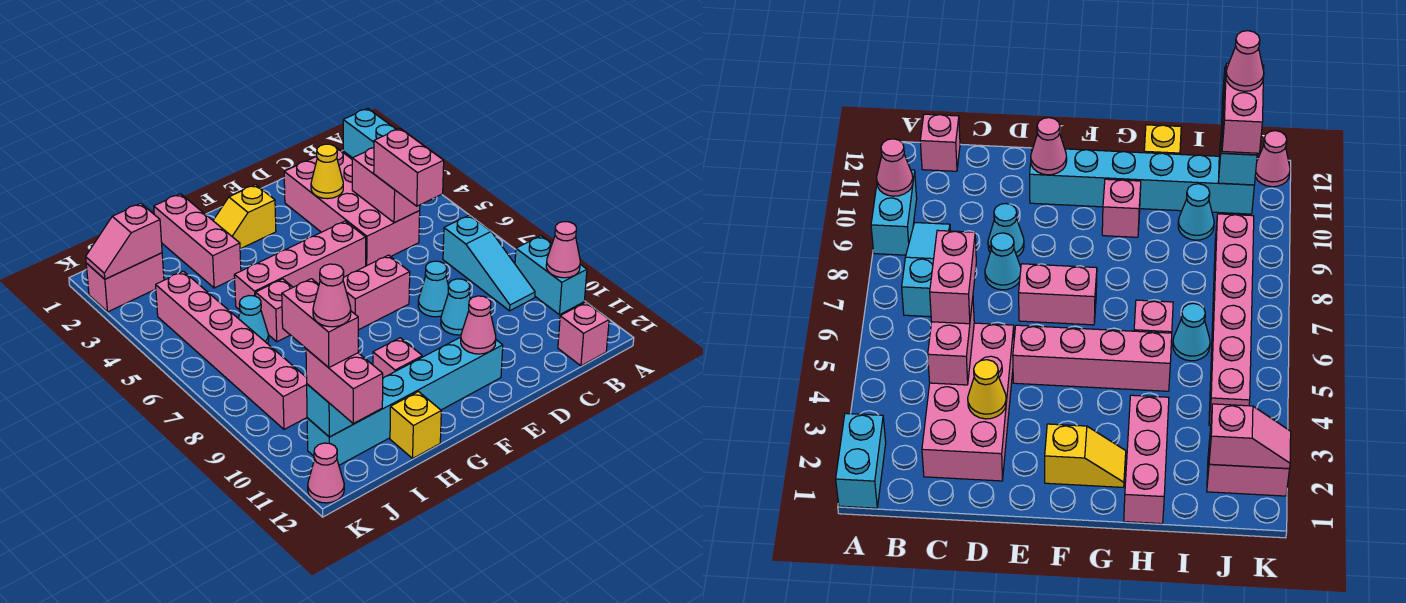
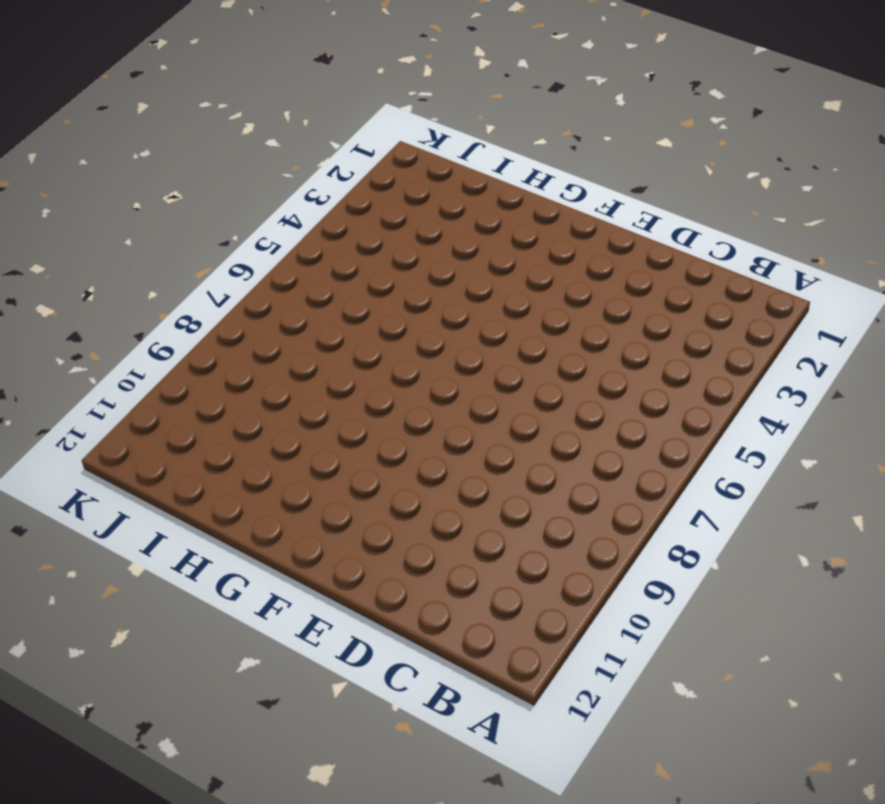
none -> cyan brick A1:A2 level 1
none -> cyan brick A9:A10 level 1
none -> cyan slope B7:B9 level 1 top 7
none -> pink brick B12 level 1

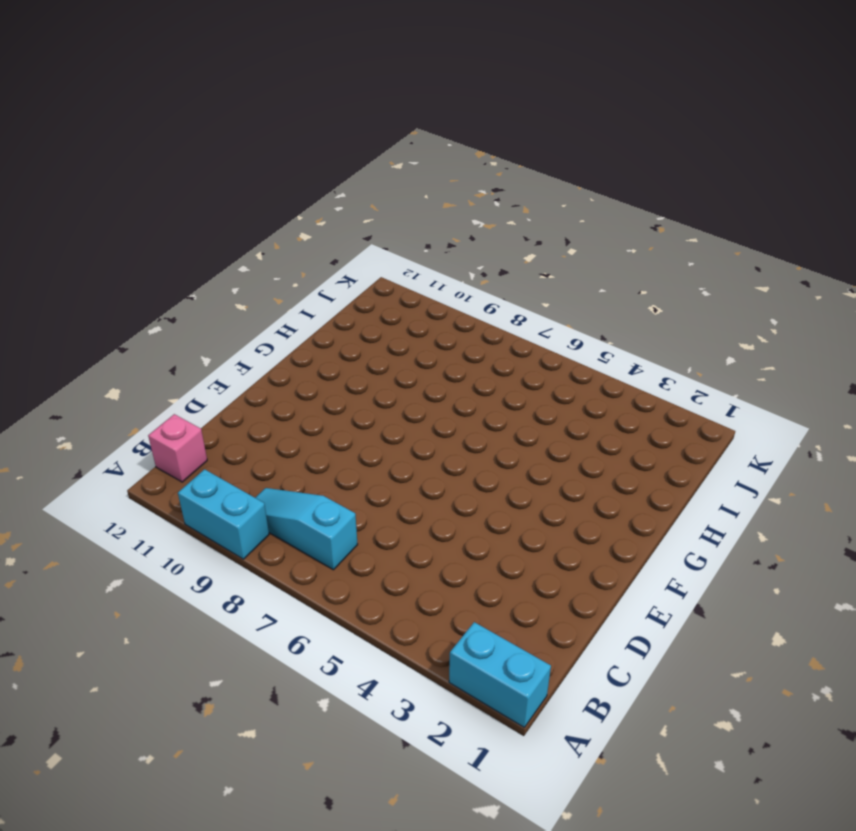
none -> pink brick C2:D5 level 1
none -> cyan cone D8 level 1
none -> cyan cone D9 level 1
none -> pink brick E5:H5 level 1

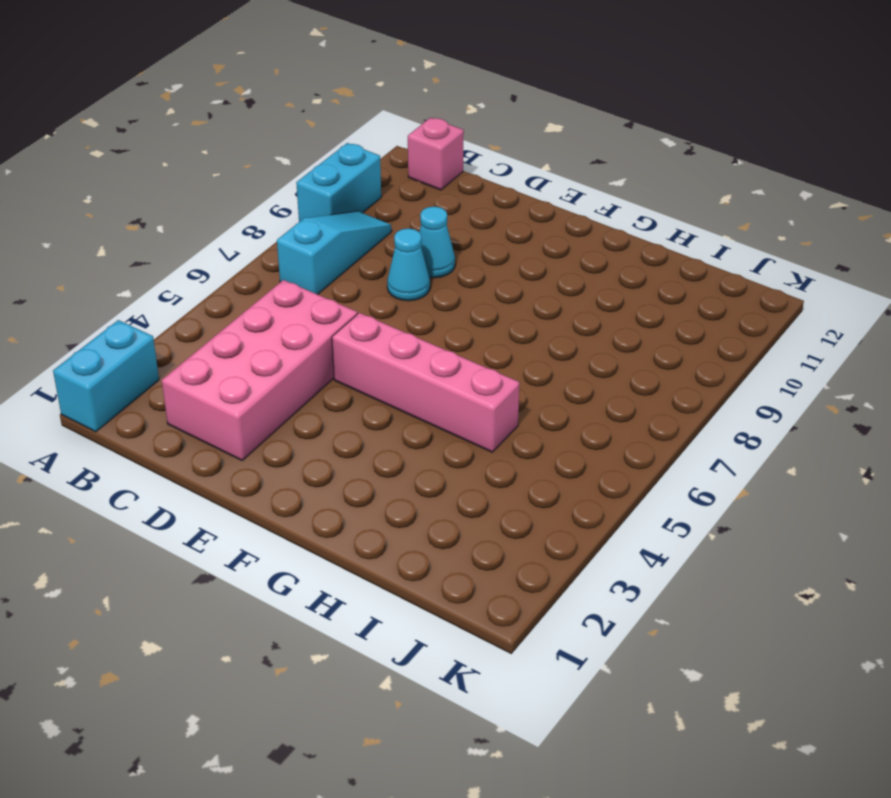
none -> pink brick E7:F7 level 1
none -> cyan brick E11:J11 level 1
none -> yellow slope F2:G2 level 1 top F
none -> pink brick G10 level 1

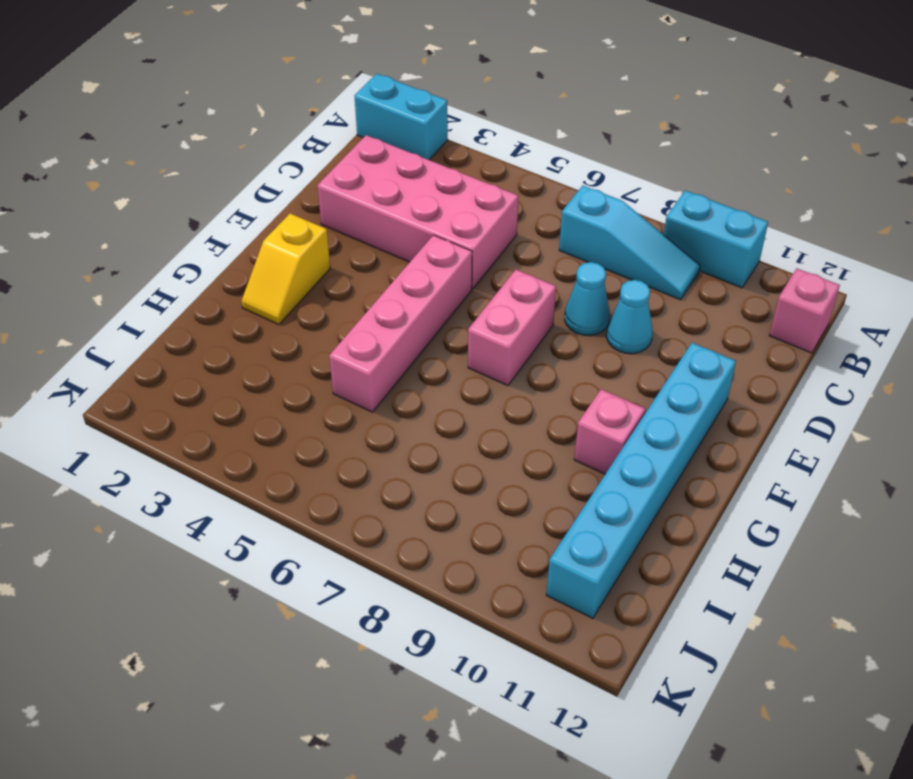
none -> pink brick H1:H3 level 1
none -> pink brick H6 level 1
none -> yellow brick H12 level 1
none -> cyan cone I6 level 1

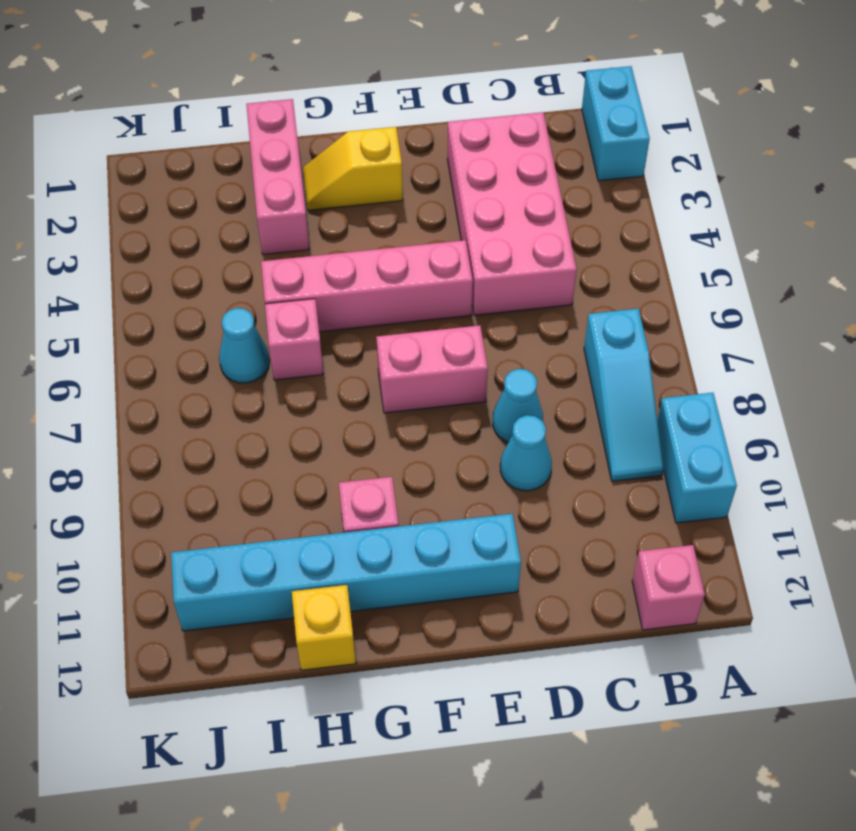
none -> cyan cone I10 level 1
none -> pink brick J2:K2 level 1
none -> pink brick J4:J9 level 1
none -> pink cone K12 level 1

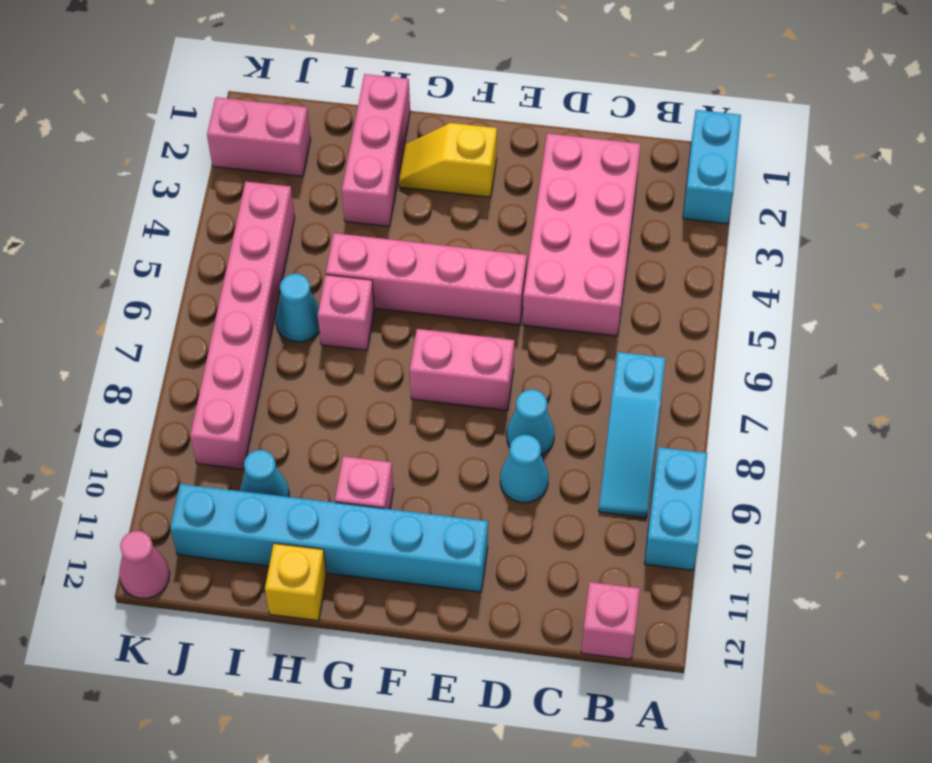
none -> pink cone A10 level 2
none -> pink brick C4:C5 level 2
none -> yellow cone D3 level 2
none -> pink cone E11 level 2

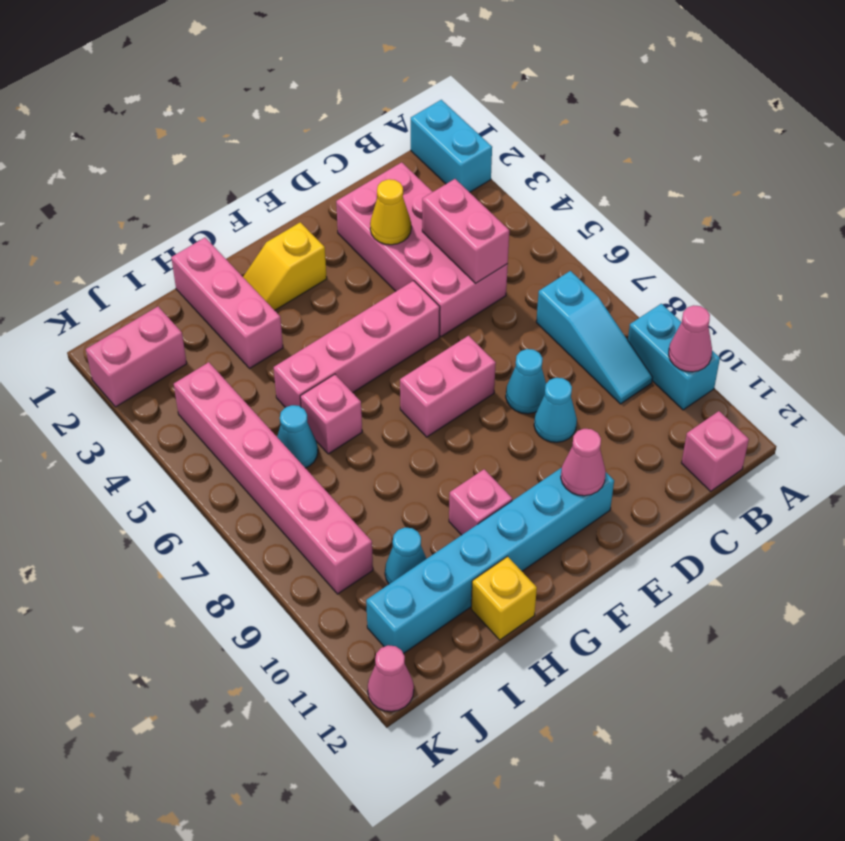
none -> pink slope J2:K2 level 2 top J
none -> cyan brick J11 level 2
none -> pink brick C5:C6 level 3
none -> pink brick J11:J12 level 3

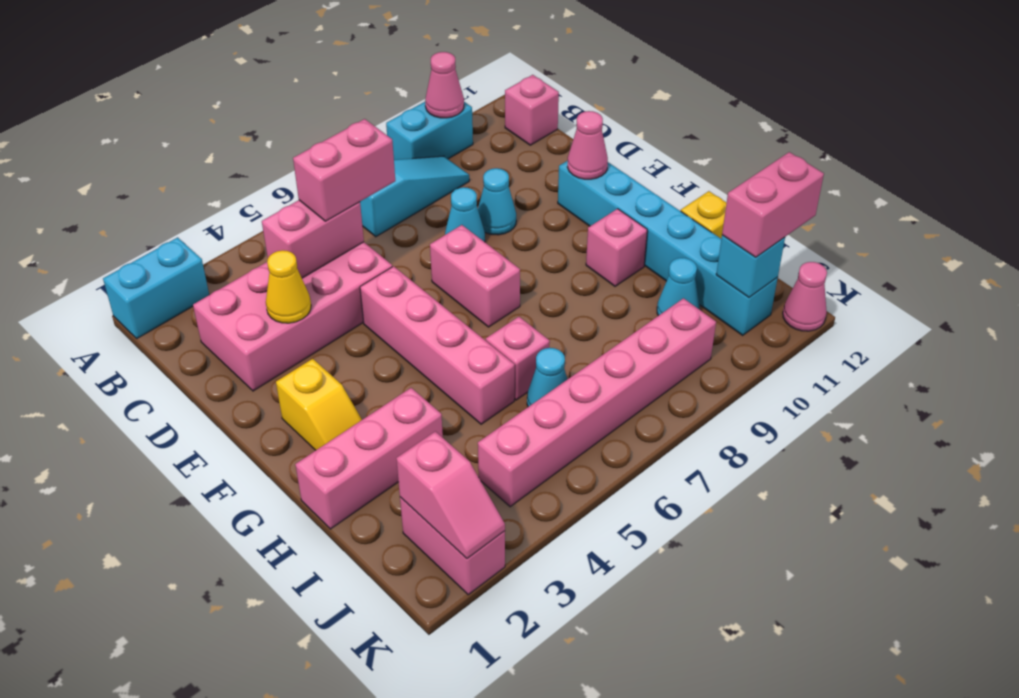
none -> pink brick J10:J11 level 4
none -> pink cone J11 level 5

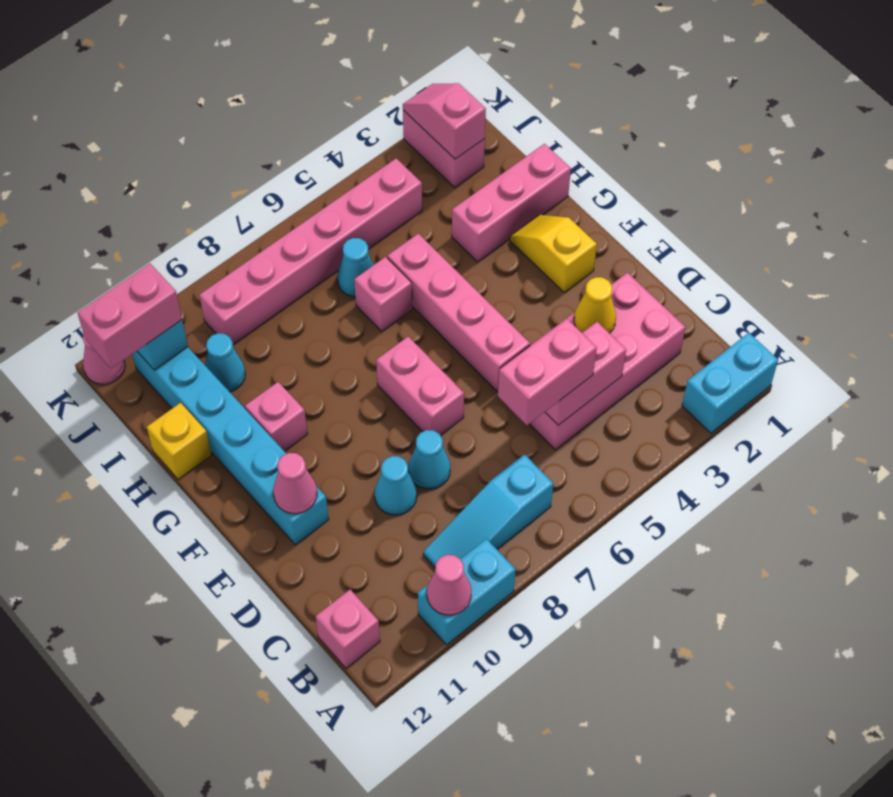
none -> pink brick J10:J11 level 4
none -> pink cone J11 level 5

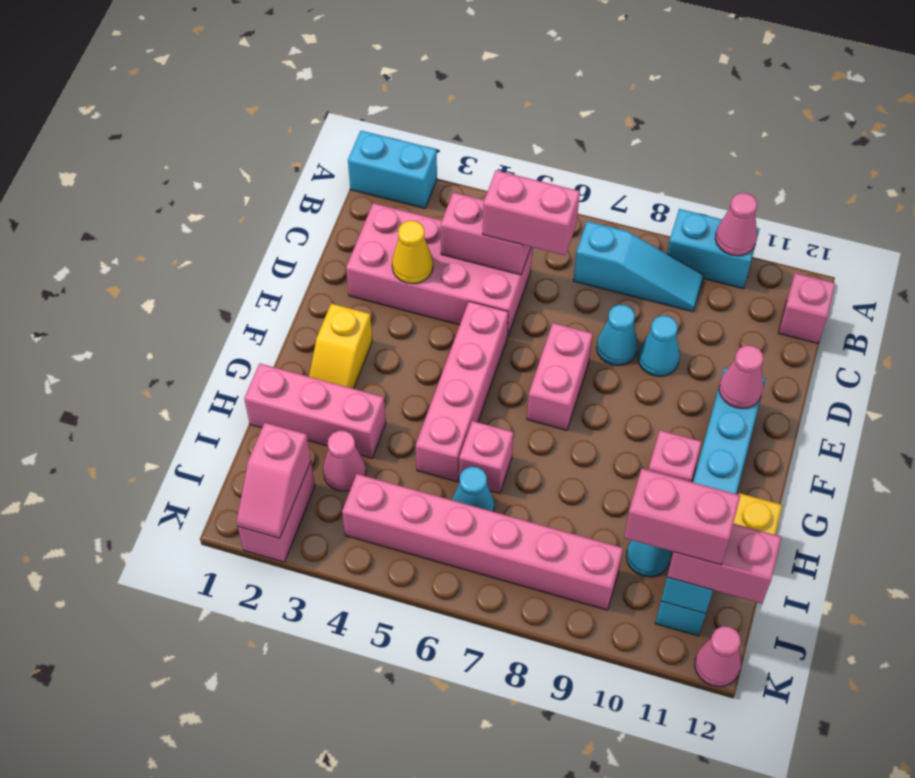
pink cone I3 level 1 -> pink cone J11 level 5

